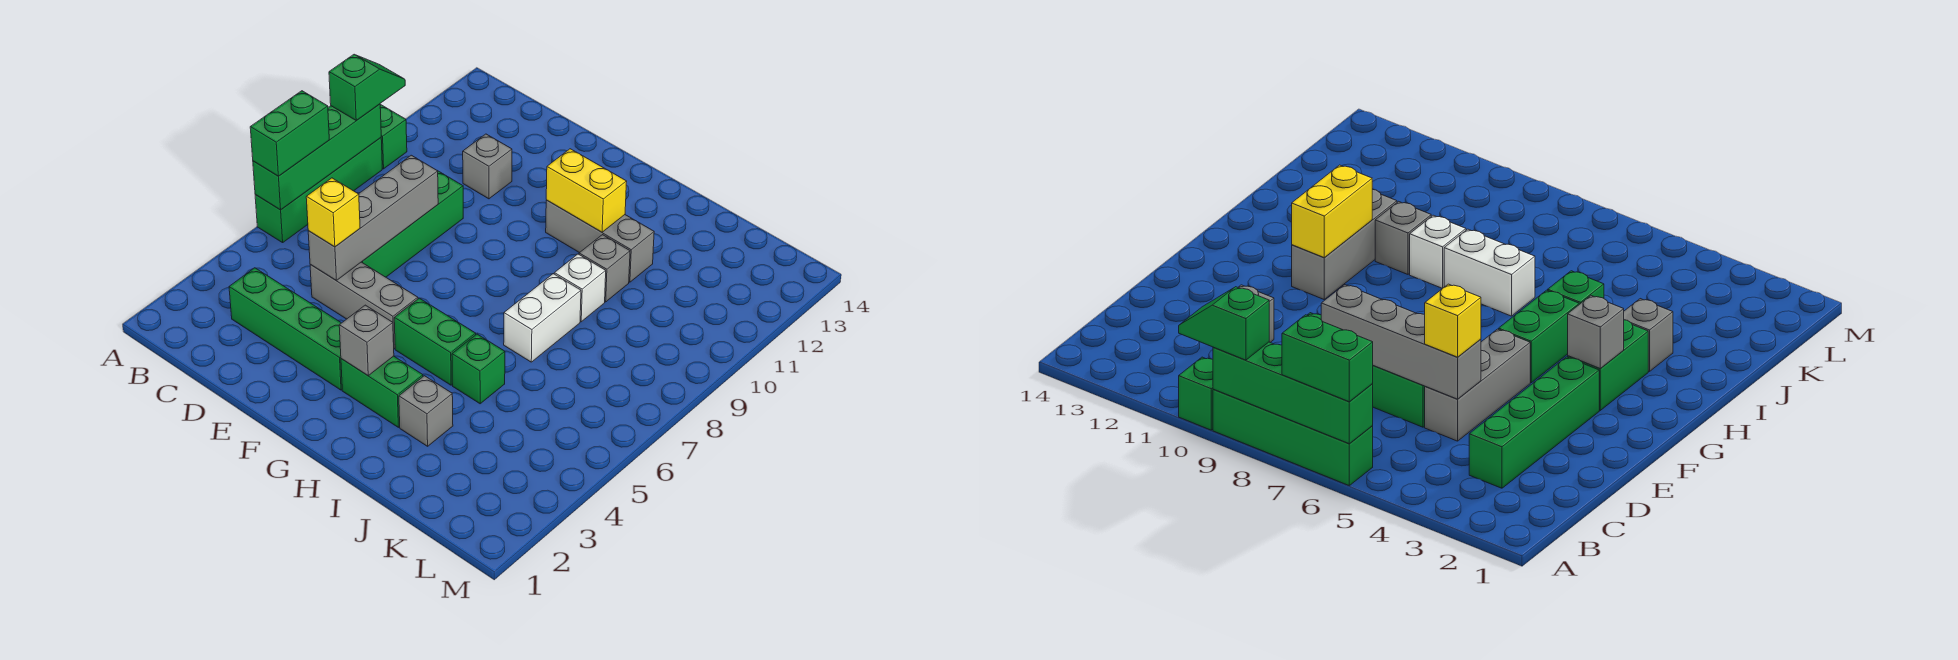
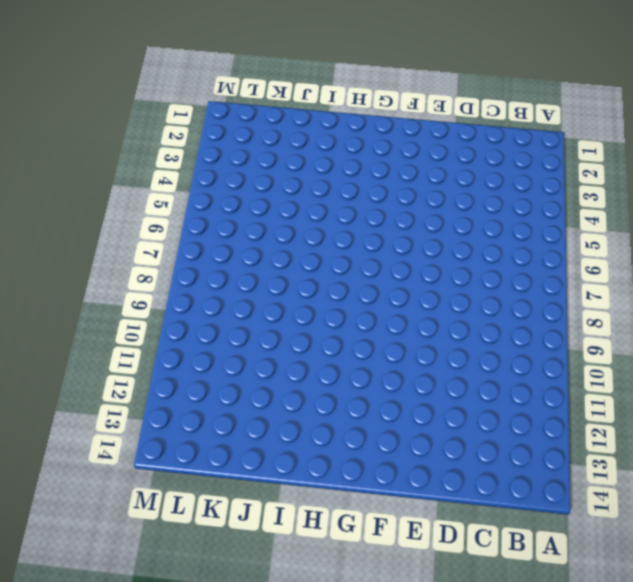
none -> green brick A6:A9 level 1
none -> green brick A10 level 1
none -> green brick C3:F3 level 1

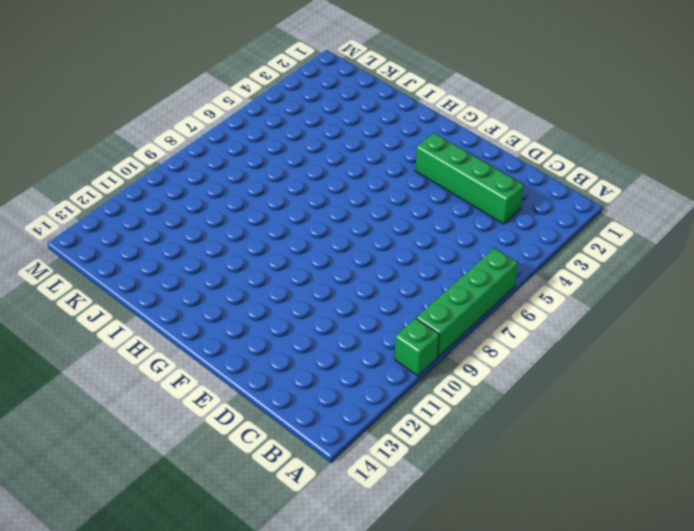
none -> grey brick D5:F5 level 1
none -> green brick D6:D9 level 1
none -> grey brick D11 level 1

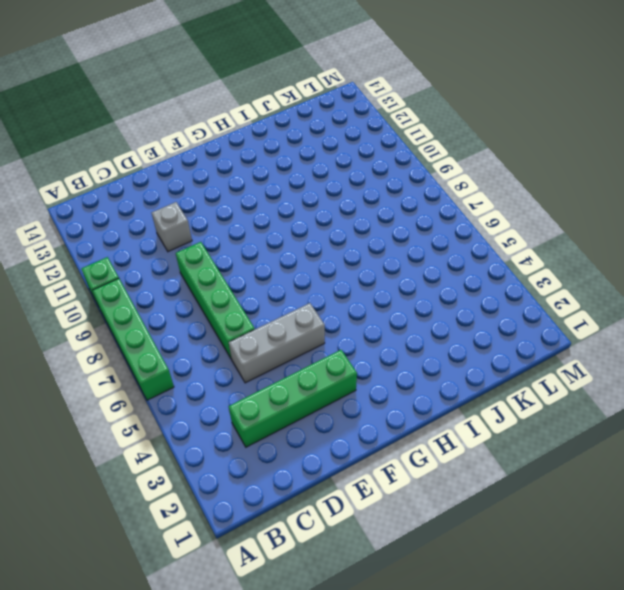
none -> green brick G3:H3 level 1
none -> green brick G5:H5 level 1
none -> grey brick G11:I11 level 1

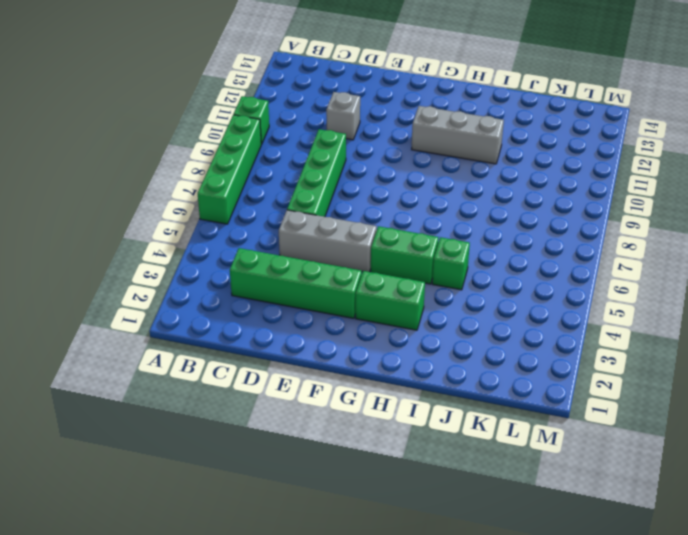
none -> grey brick I3 level 1
none -> white brick I7:I8 level 1
none -> white brick I9 level 1

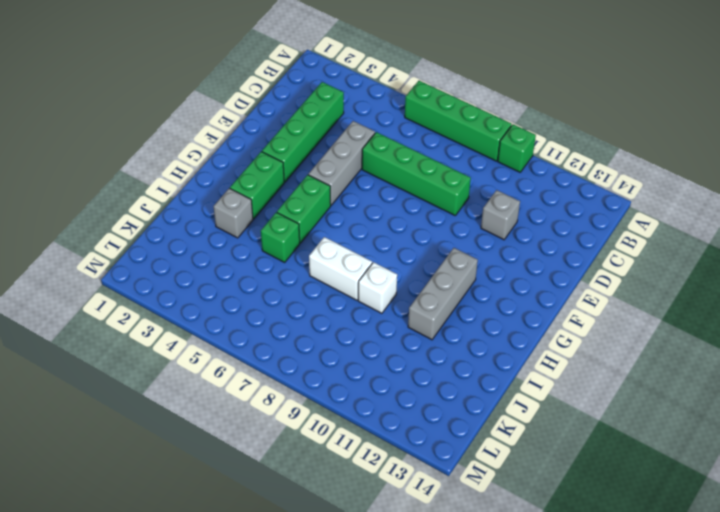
none -> grey brick I10 level 1
none -> green brick A6:A9 level 2
none -> grey brick D5:D8 level 2

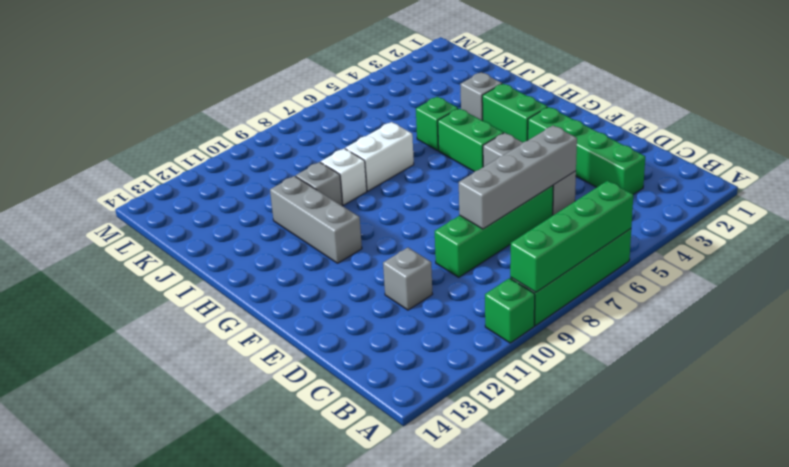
none -> grey brick G3 level 2
none -> yellow brick G11:H11 level 2
none -> green brick A6:A7 level 3

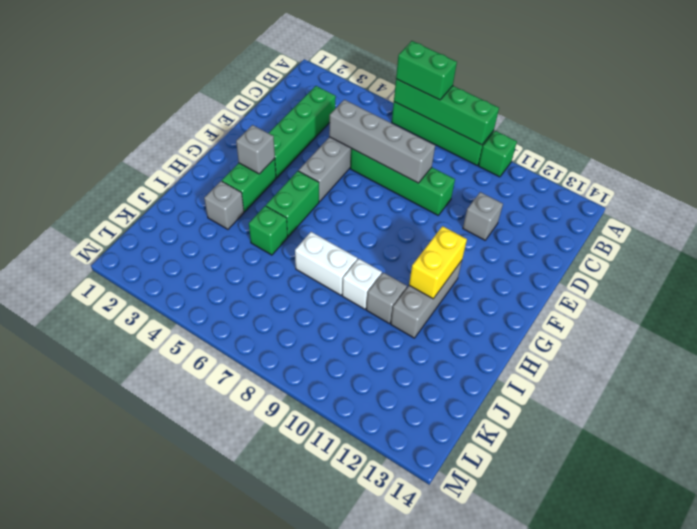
none -> green slope A9:A10 level 3 top 9
none -> yellow brick D5 level 3

